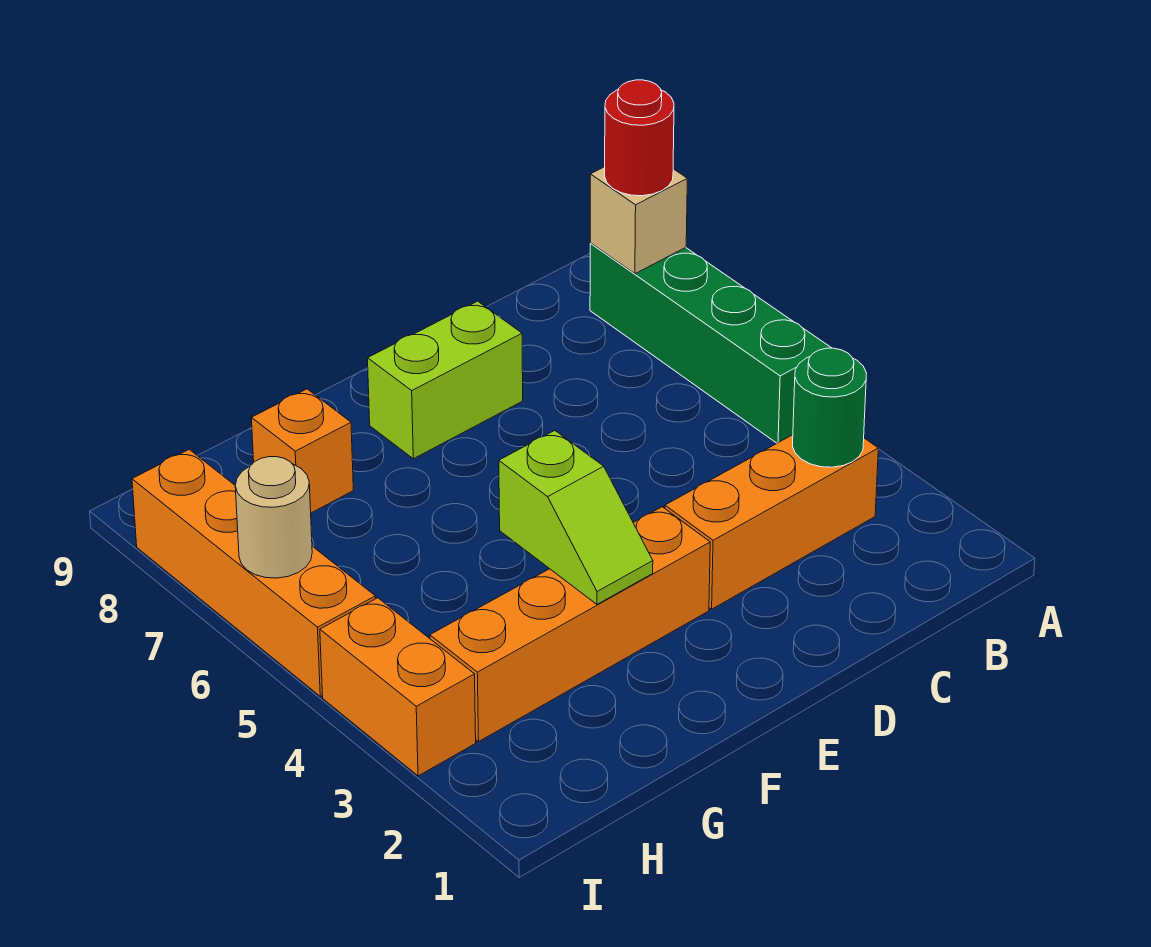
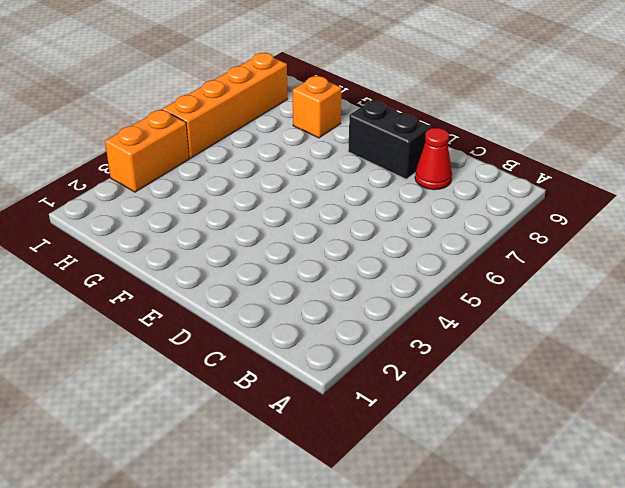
red cone C8 level 1 -> none
black brick D8:E8 level 1 -> lime brick D8:E8 level 1
none -> green brick A5:A8 level 1
none -> orange brick B3:D3 level 1
none -> orange brick E3:H3 level 1

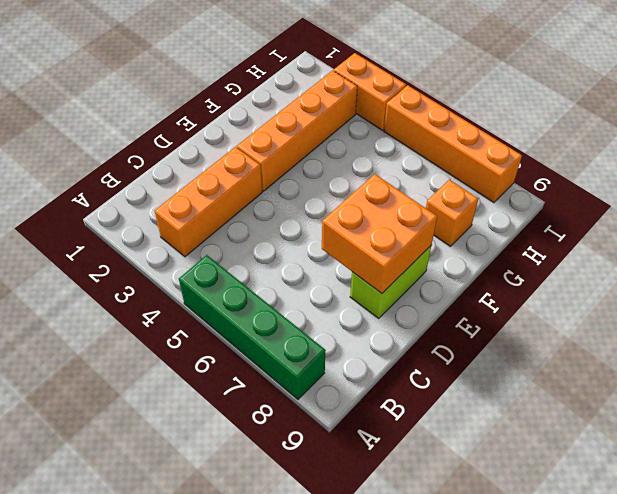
orange brick D7:E8 level 2 -> none
none -> tan brick A8 level 2
none -> green round brick B3 level 2
none -> lime slope F3:F4 level 2 top 4

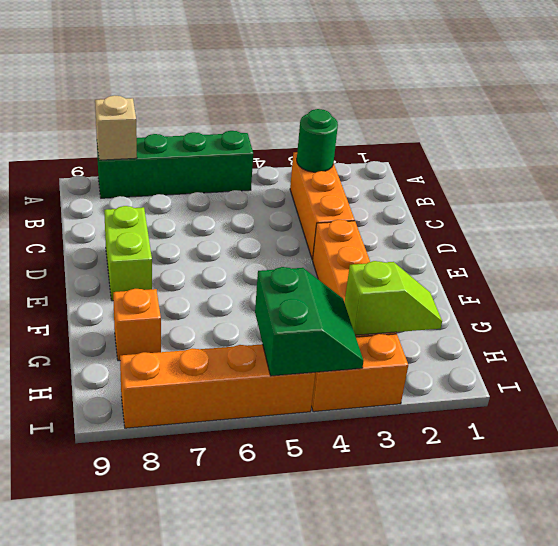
lime slope H2:H3 level 2 top 3 -> lime slope F3:F4 level 2 top 4
green slope H4:I5 level 2 top 5 -> none
none -> tan round brick I6 level 2
none -> red round brick A8 level 3

